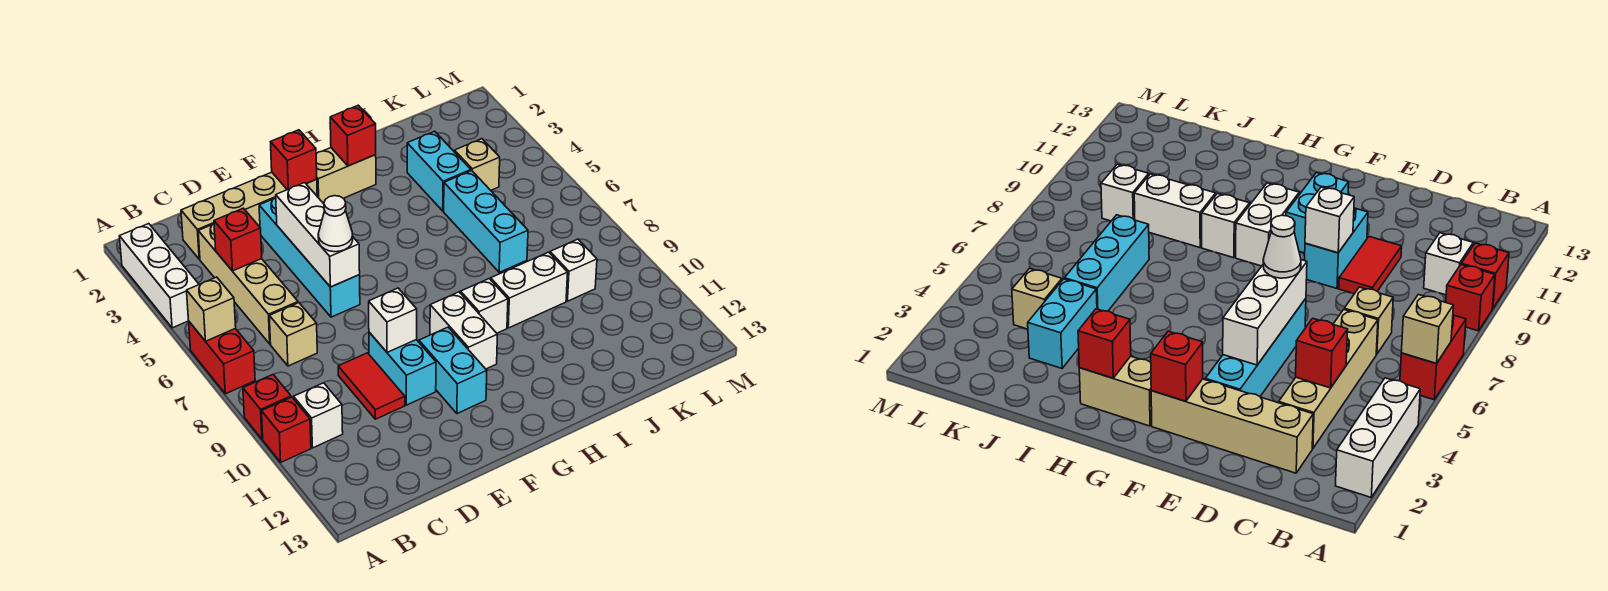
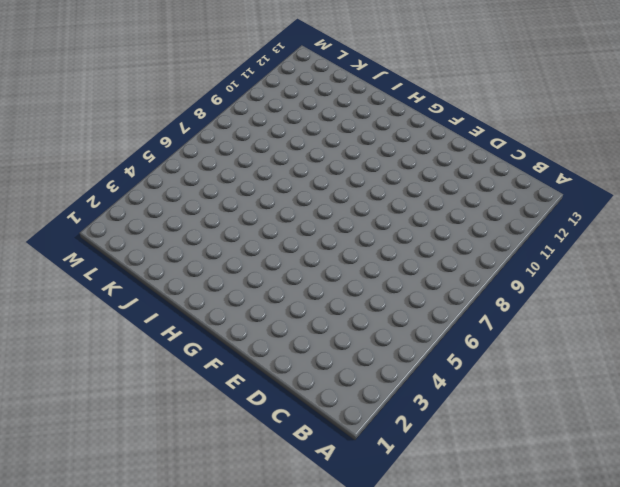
none -> white brick A2:A4 level 1
none -> red brick A6:A7 level 1
none -> red brick A9 level 1

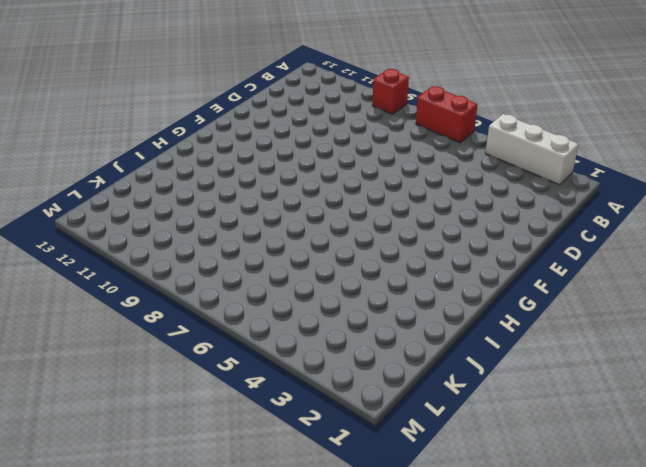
none -> red brick A10 level 1
none -> white brick B10 level 1
none -> tan brick C2:F2 level 1

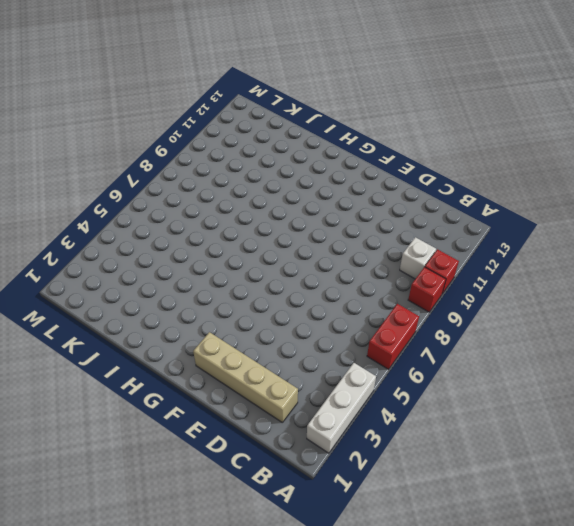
none -> tan brick C3:C6 level 1
none -> tan brick C7 level 1
none -> red tile D9:D10 level 1

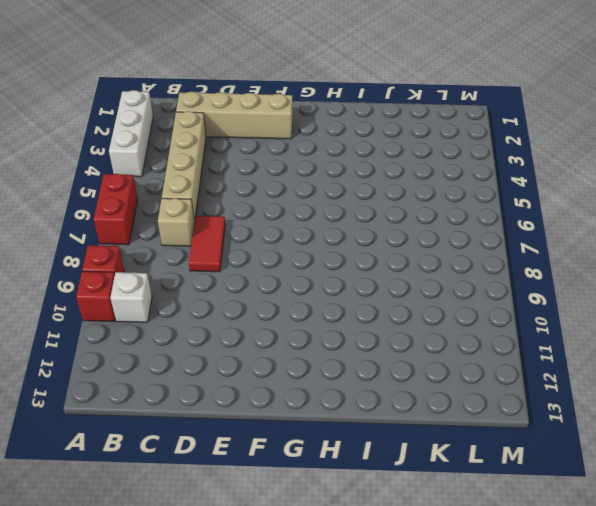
red tile D7:D8 level 1 -> red tile D9:D10 level 1
none -> cyan brick E3:E6 level 1
none -> cyan brick E9:E10 level 1
none -> cyan brick F10:F11 level 1

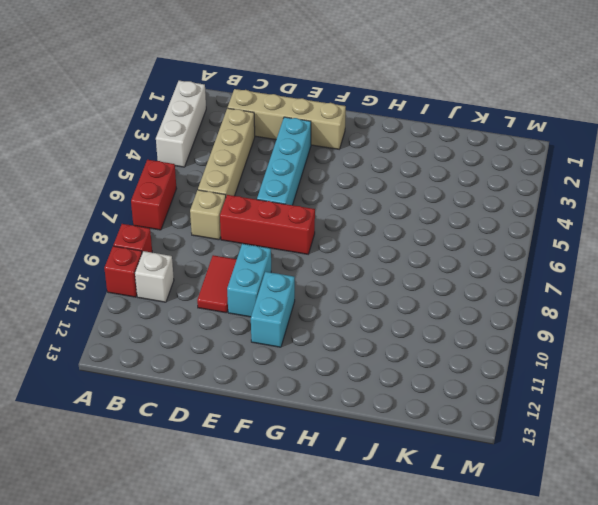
red brick D7:F7 level 1 -> none
none -> tan brick G2:H2 level 1
none -> white brick G9:G10 level 1
none -> white brick H9 level 1

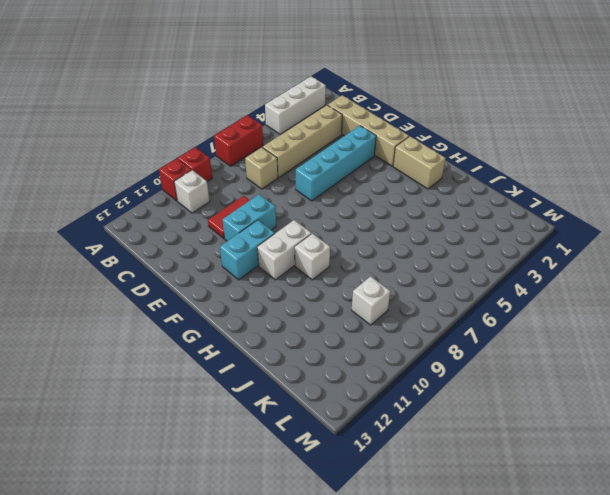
none -> white brick I9:J9 level 1
none -> cyan brick J3:J4 level 1
none -> cyan brick J5:J7 level 1

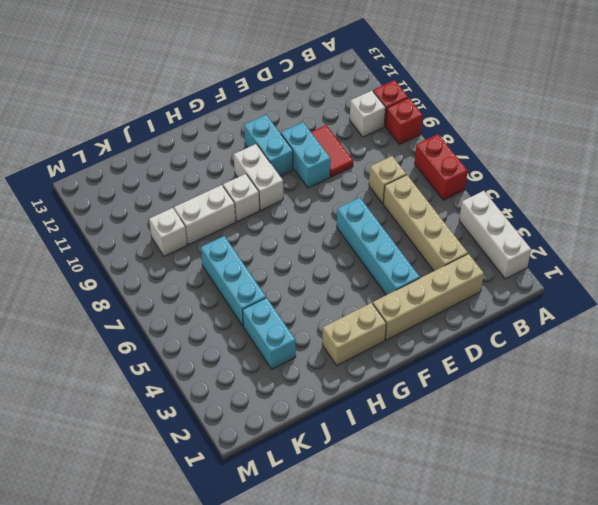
none -> tan brick K4 level 1
none -> tan brick A6 level 2
none -> red brick C4 level 2

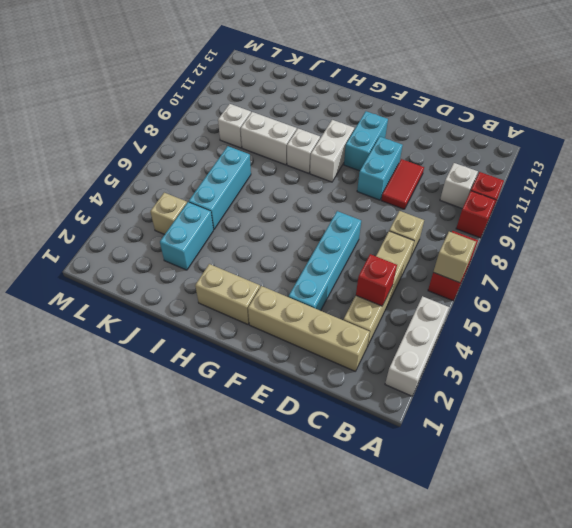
none -> white brick E4:E6 level 2
none -> white brick E9 level 2
none -> red brick F2 level 2

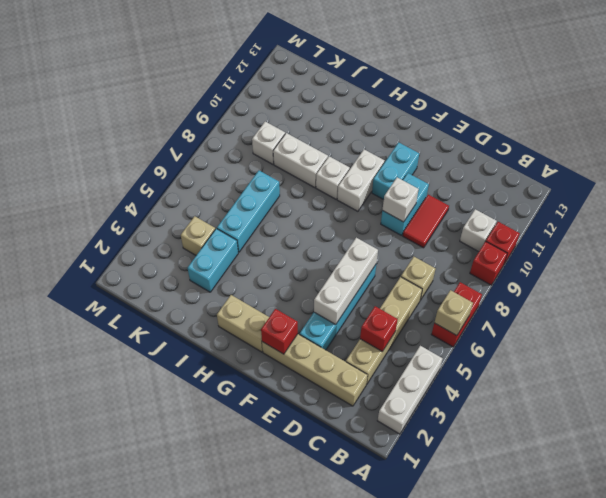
none -> red brick H2 level 2
none -> white cone E6 level 3

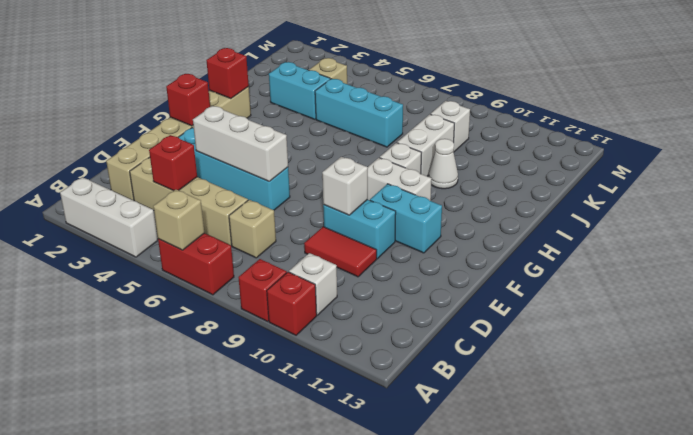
white cone I10 level 1 -> white cone E6 level 3

